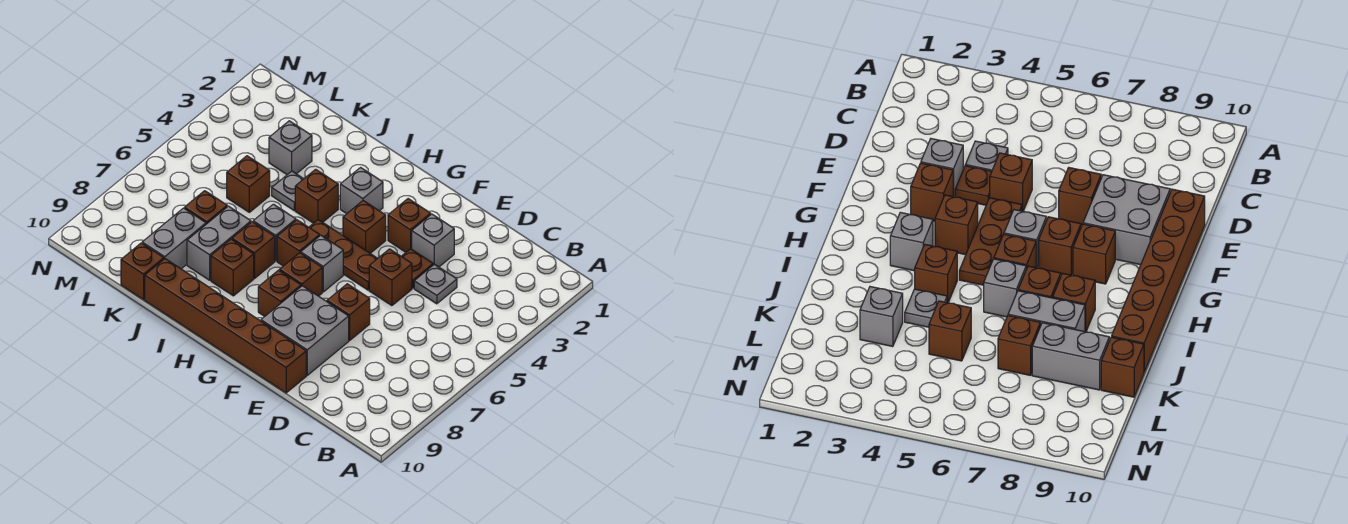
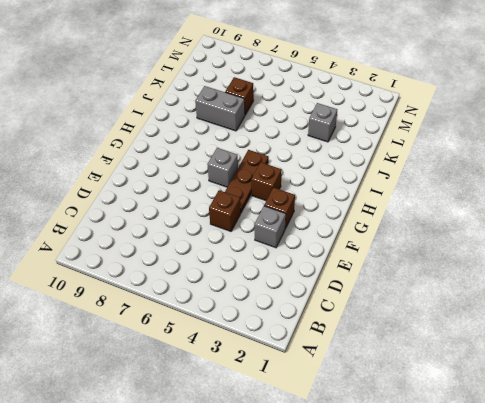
none -> grey plate D4 level 1
none -> brown plate E4 level 1
none -> brown brick E7 level 1

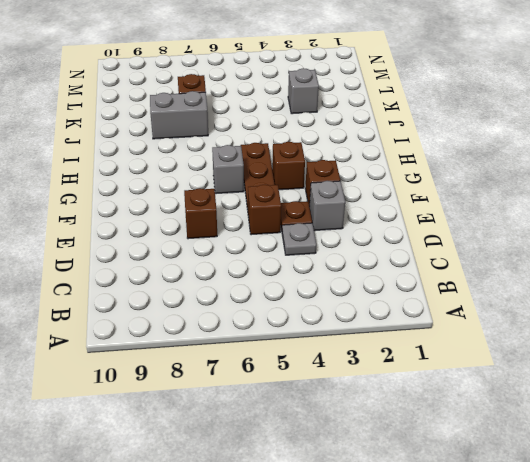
none -> grey brick E8:F9 level 1
none -> brown brick E10:J10 level 1
none -> brown brick G7 level 1

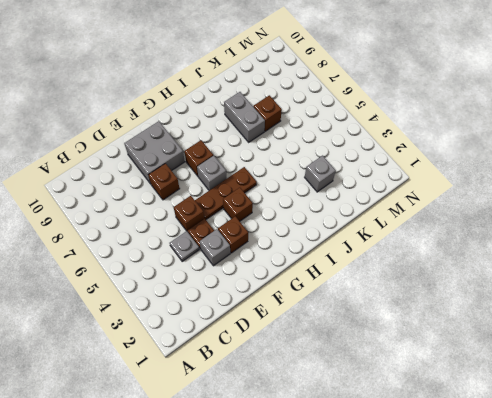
none -> brown brick E10:J10 level 1
none -> brown brick G8 level 1
none -> grey brick H3 level 1

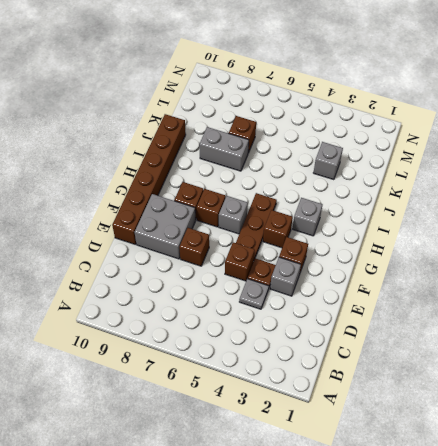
none -> brown brick H6 level 1
none -> brown brick I4 level 1
none -> grey brick I6 level 1

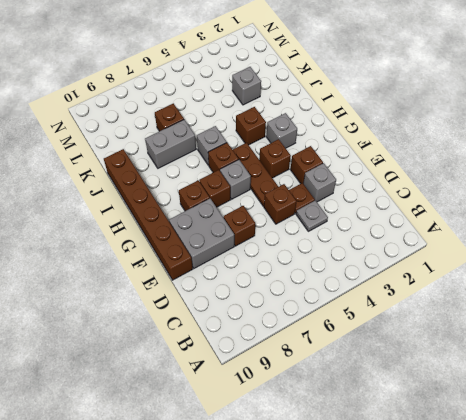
none -> brown brick I7 level 1
none -> brown brick I8 level 1
none -> grey plate J4 level 1

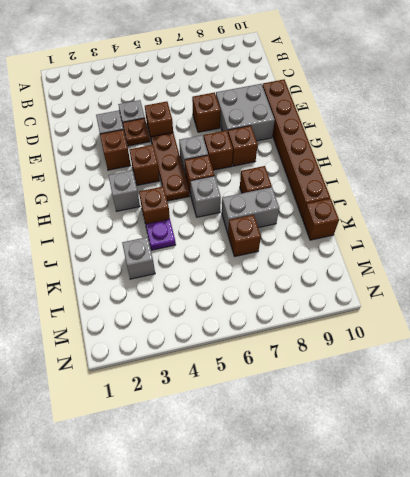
purple plate J4 level 1 -> grey plate J4 level 1
none -> brown brick I7 level 1
none -> brown brick K5 level 1
none -> grey brick K8:K9 level 1

